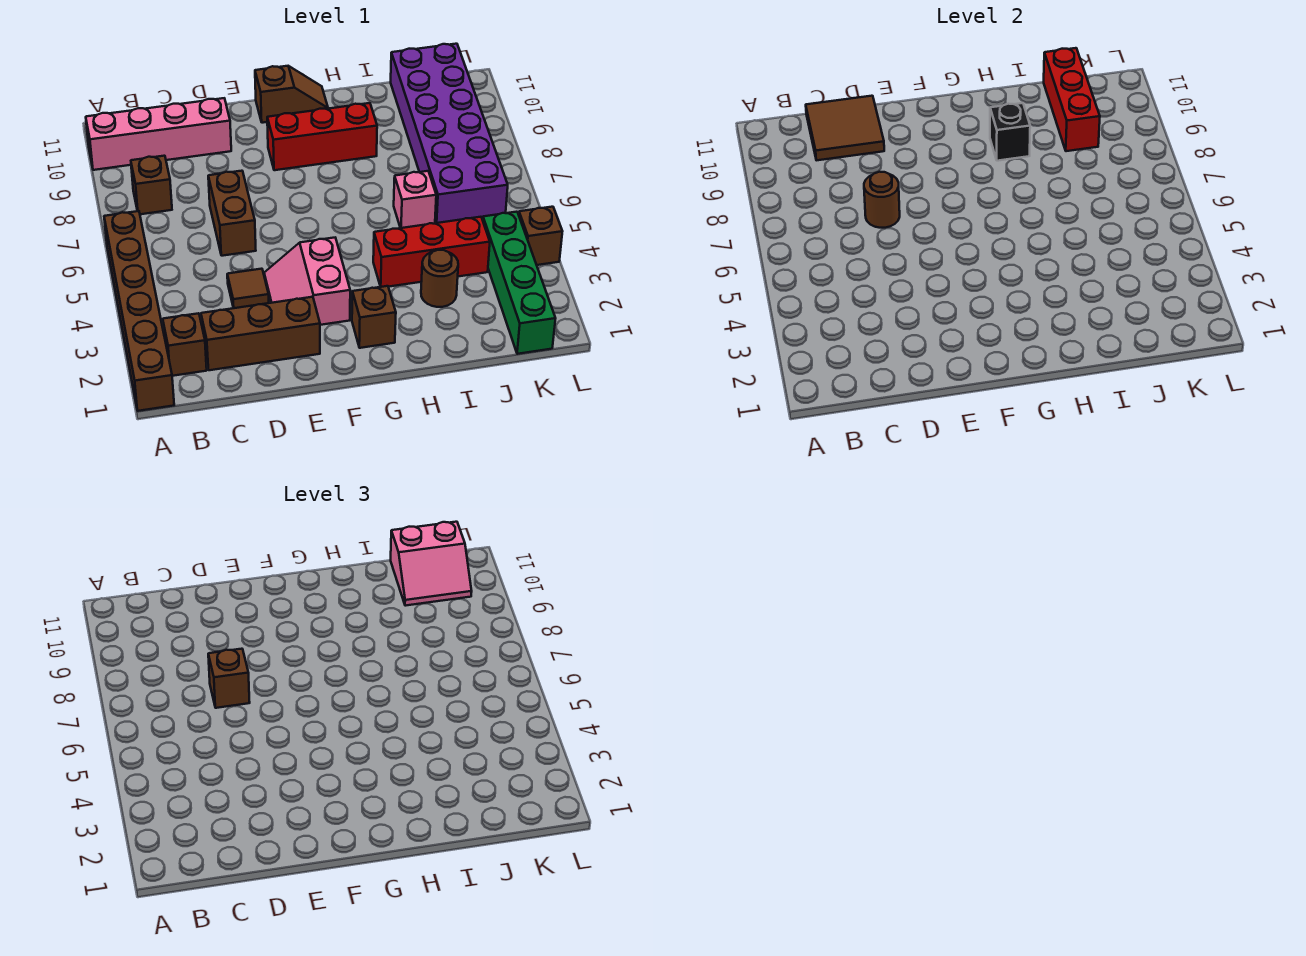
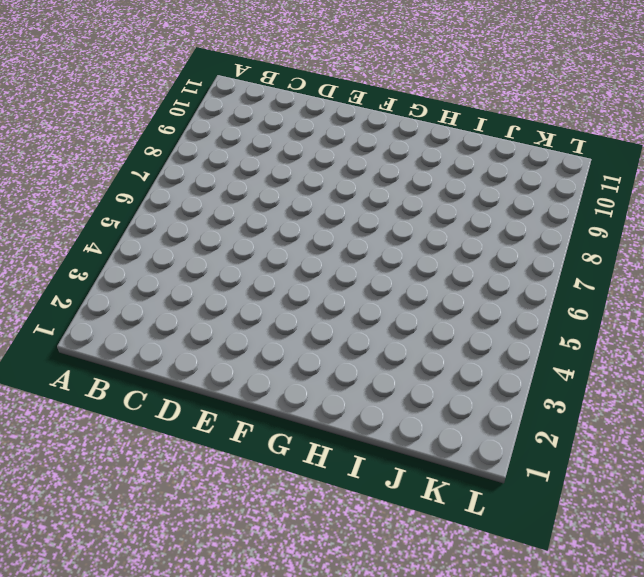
none -> brown brick A1:A6 level 1
none -> pink brick A10:D10 level 1
none -> brown brick B2 level 1

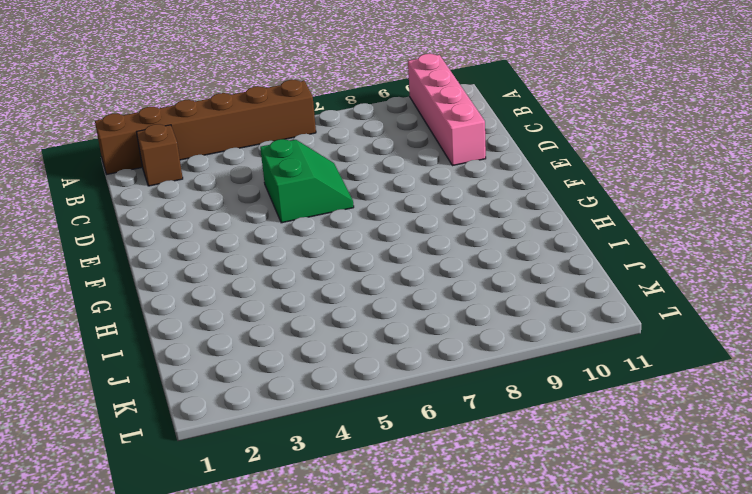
green slope D5:E6 level 1 top 5 -> brown brick D6:D7 level 1
none -> brown brick B8 level 1
none -> brown brick C2:E2 level 1
none -> brown tile D4 level 1

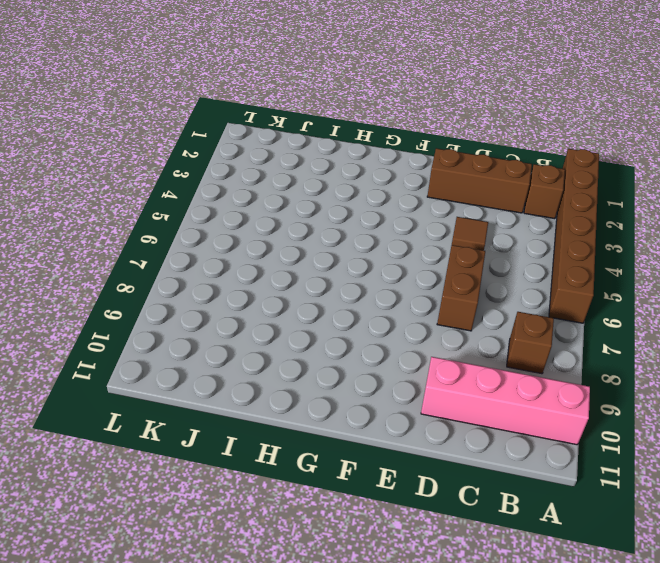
none -> pink slope E3:F4 level 1 top F
none -> red brick F9:H9 level 1
none -> brown slope F11:G11 level 1 top F

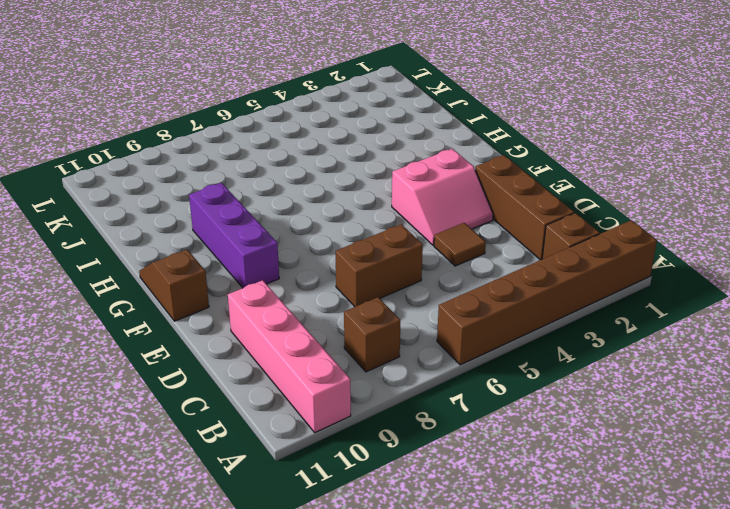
purple brick F9:H9 level 1 -> red brick F9:H9 level 1
none -> brown brick G2 level 1
none -> red brick H4:J4 level 1
none -> brown round brick I3 level 1

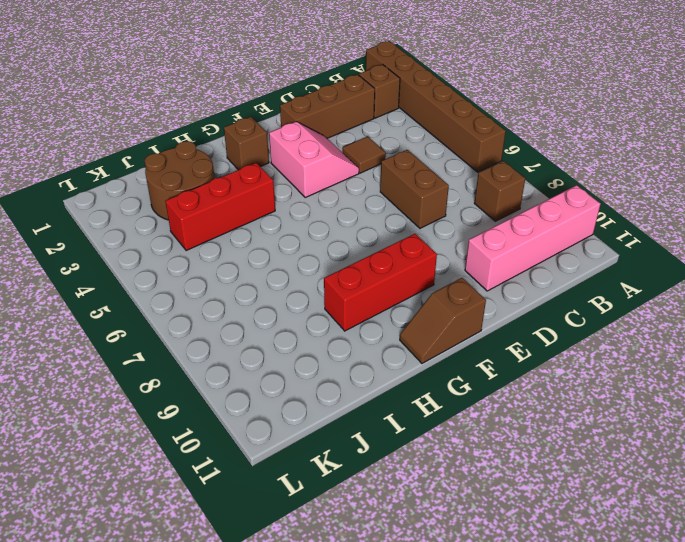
brown round brick I2:J3 level 1 -> brown round brick I3 level 1
none -> pink brick I6 level 1
none -> purple brick J6:K11 level 1
none -> green brick K1:K4 level 1

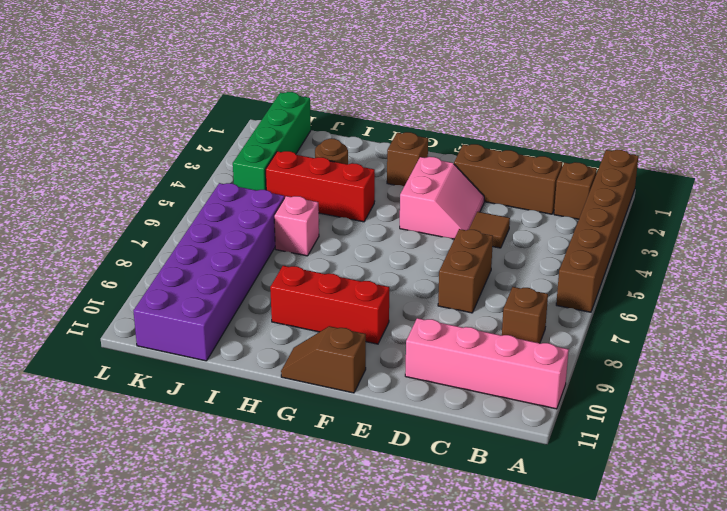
none -> brown brick L4 level 1
none -> brown tile C10:D11 level 2
none -> brown round brick D7 level 2

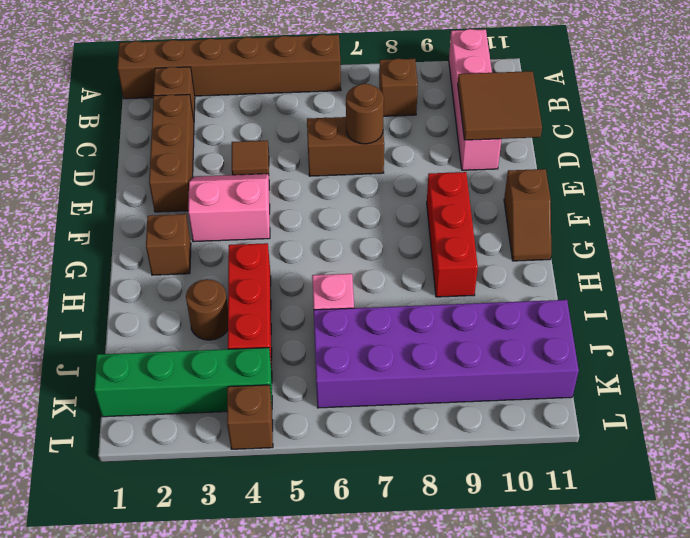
none -> black brick H9 level 2
none -> red brick J9:J11 level 2
none -> brown brick D7 level 3

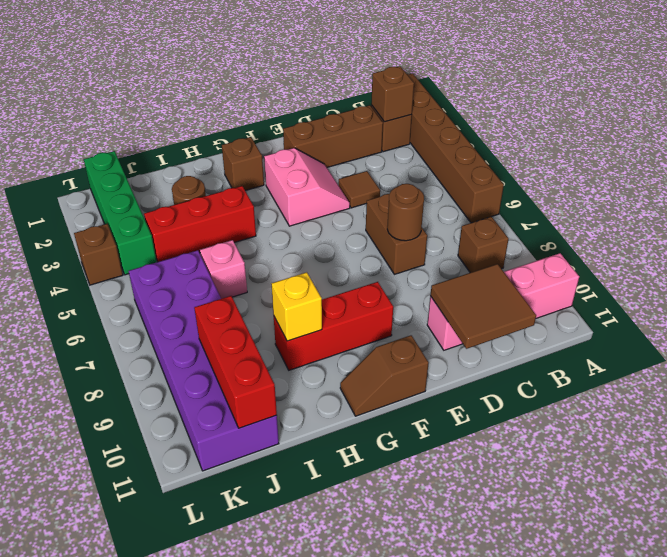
brown brick B2 level 2 -> brown brick D7 level 3
yellow brick H9 level 2 -> black brick H9 level 2
none -> pink slope J10:K11 level 3 top 11

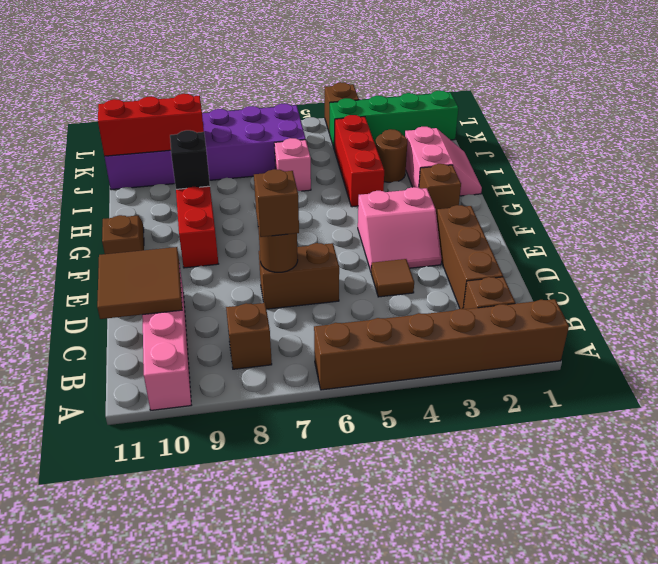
pink slope H1:I2 level 1 top 2 -> pink slope J10:K11 level 3 top 11

